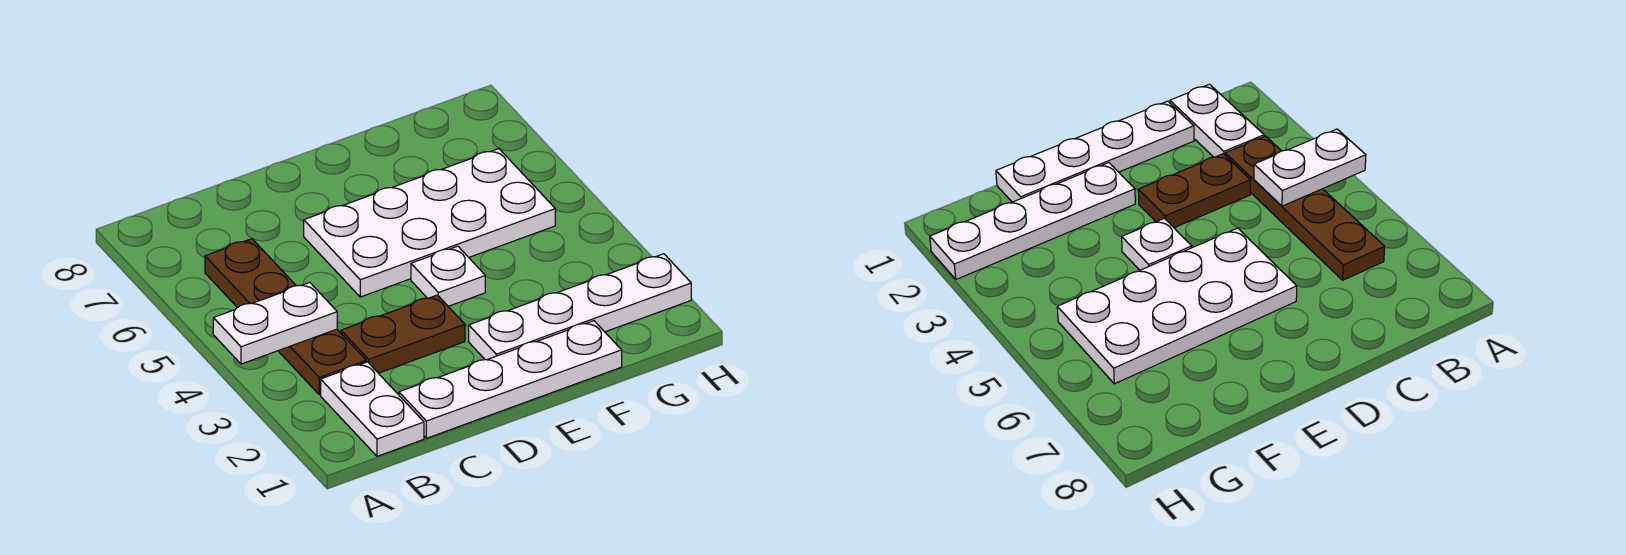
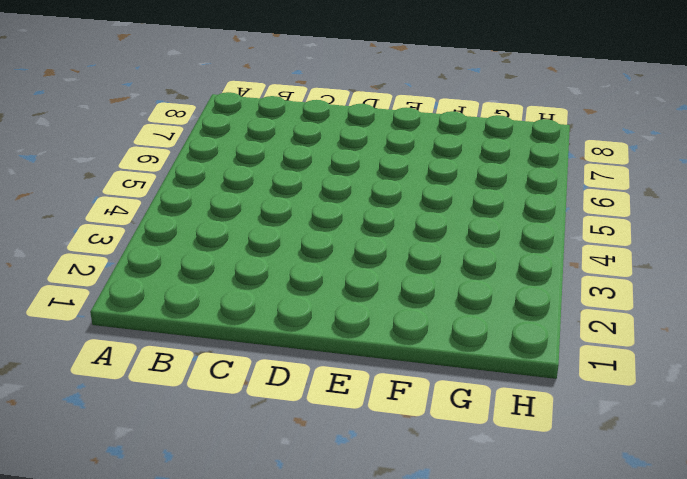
none -> white plate B1:B2 level 1
none -> brown plate B3:B6 level 1

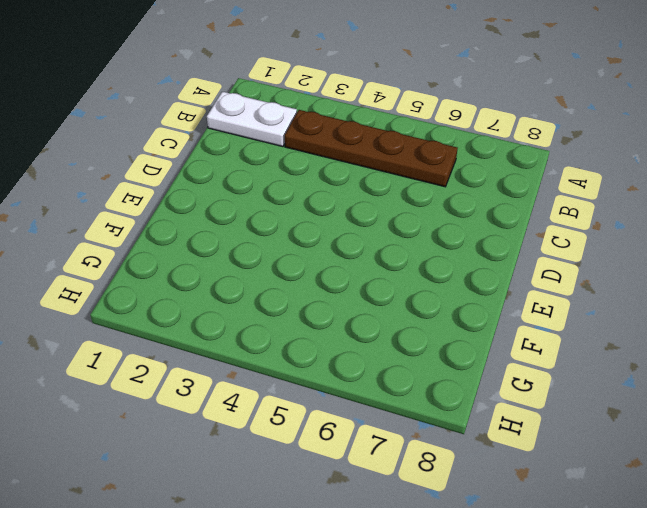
none -> white plate C1:F1 level 1
none -> brown plate C3:D3 level 1

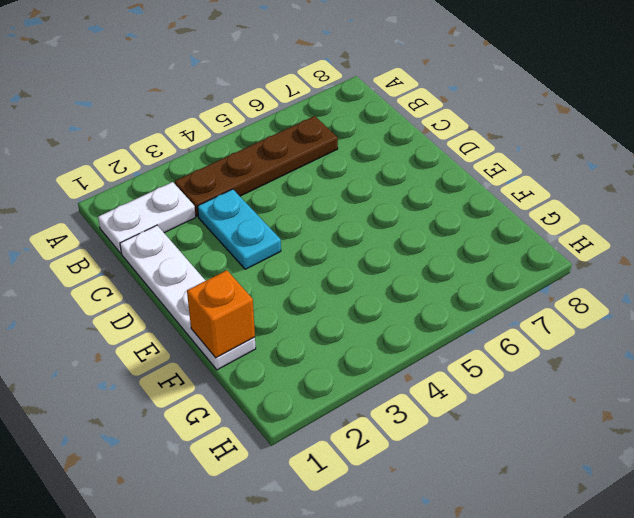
cyan plate C3:D3 level 1 -> brown plate C3:D3 level 1
orange brick F1 level 2 -> none
none -> white plate D5:G6 level 1
none -> white plate E2:H2 level 1

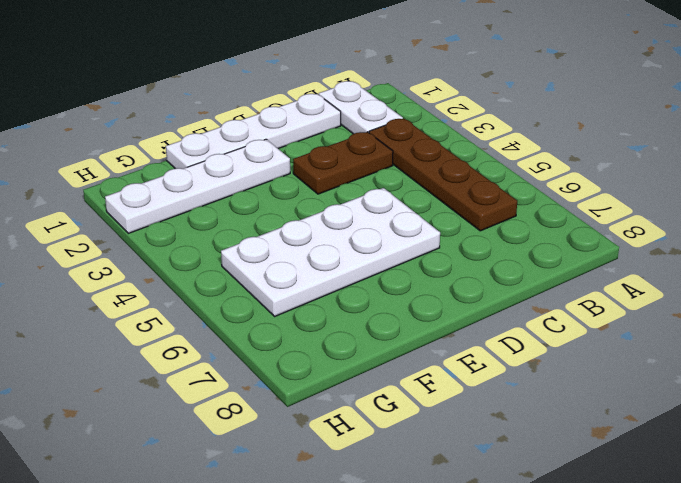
none -> white plate E4 level 1
none -> white plate A4:B4 level 2

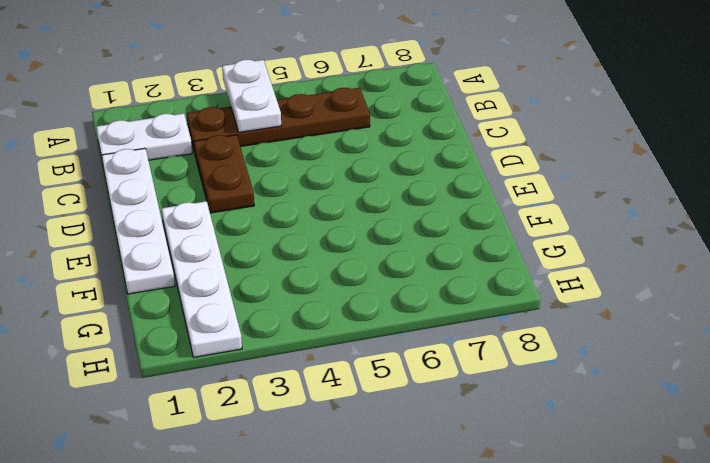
none -> white plate D5:G6 level 1
none -> white plate E4 level 1

